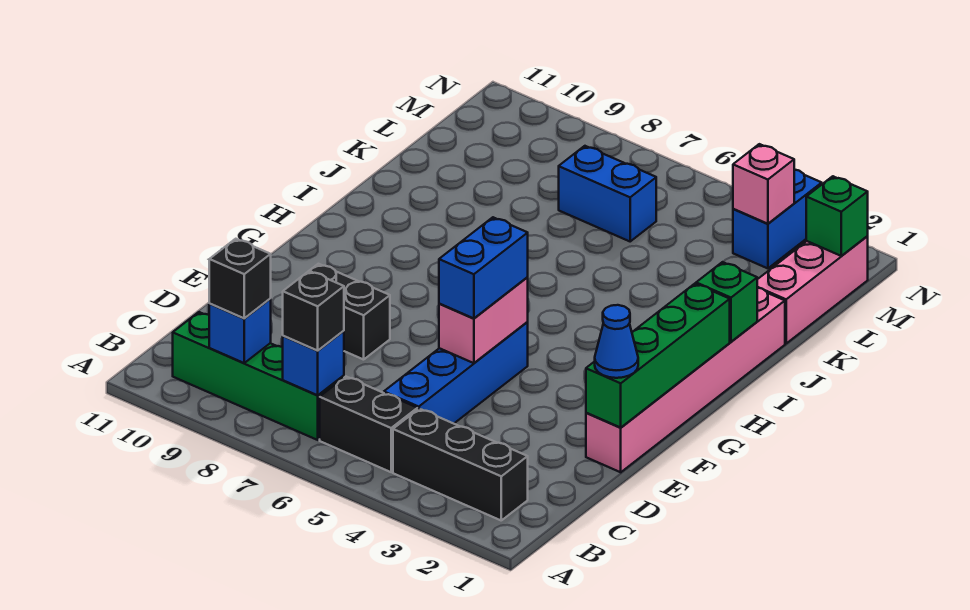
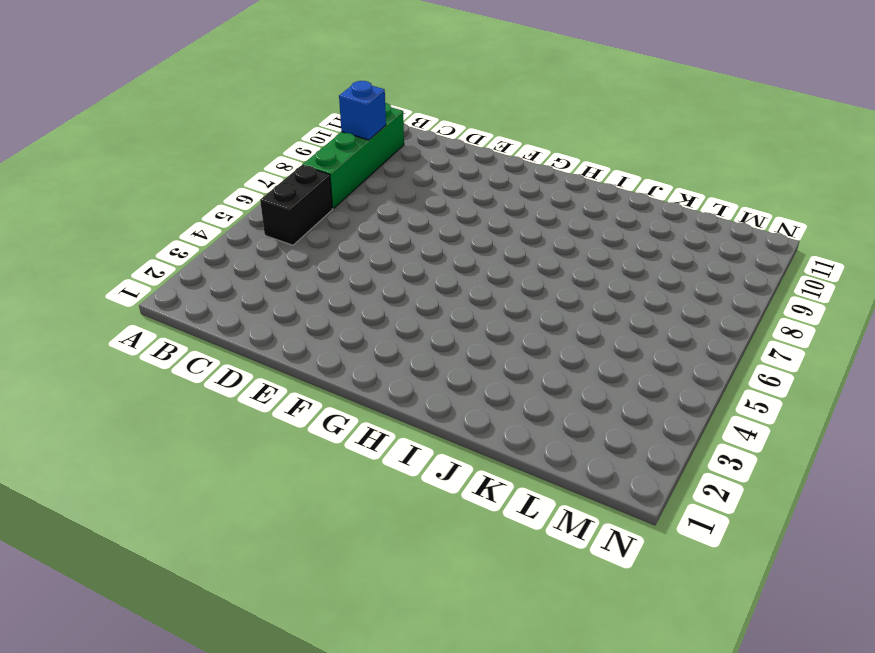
none -> black brick B2:B4 level 1
none -> blue brick C5:F5 level 1
none -> pink brick E1:J1 level 1

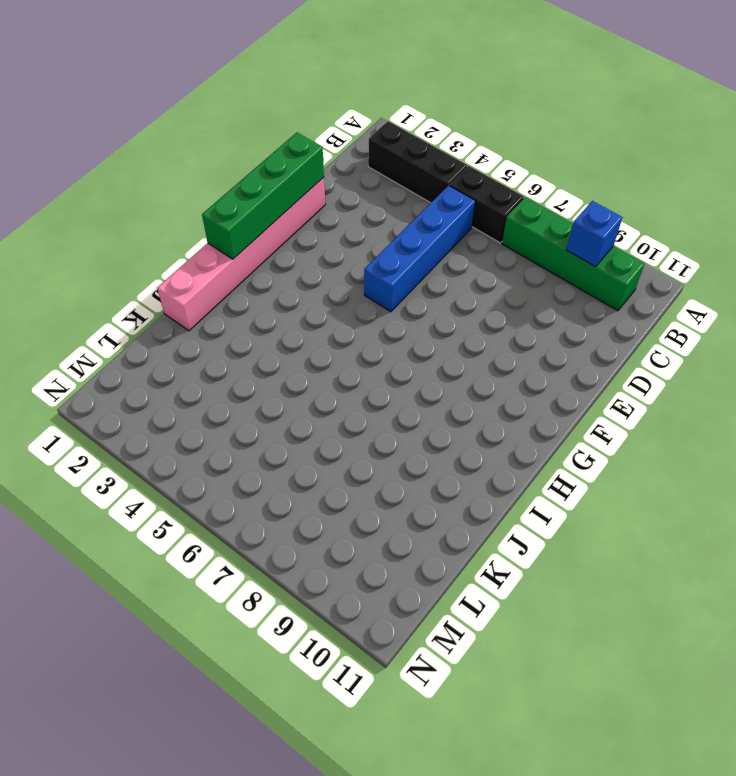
none -> black brick E8:E9 level 1
none -> pink brick K1:M1 level 1
none -> blue brick L6:L7 level 1

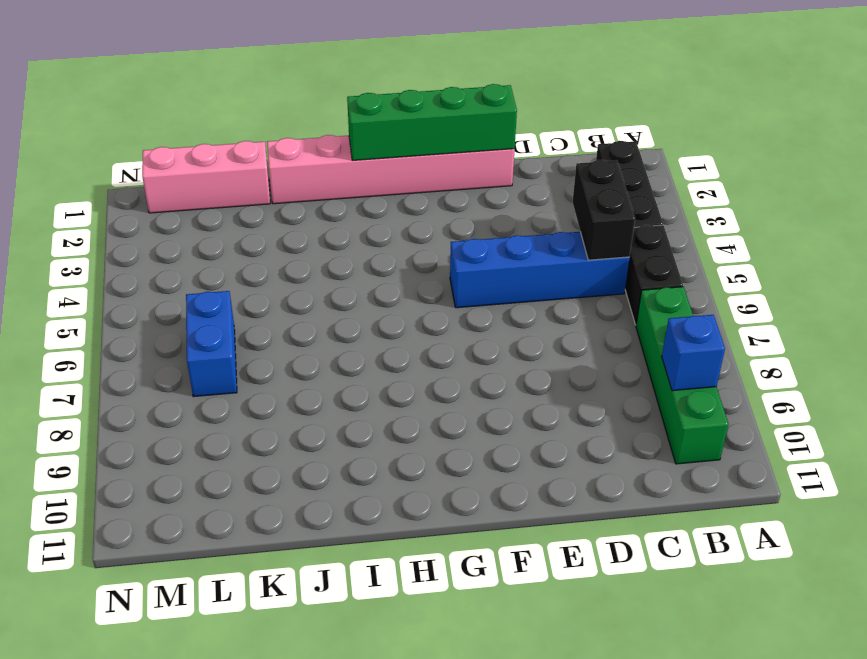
black brick C4:C5 level 2 -> black brick E8:E9 level 1
none -> blue brick M3:N3 level 1
none -> blue brick B7 level 2
none -> pink brick E5:F5 level 2

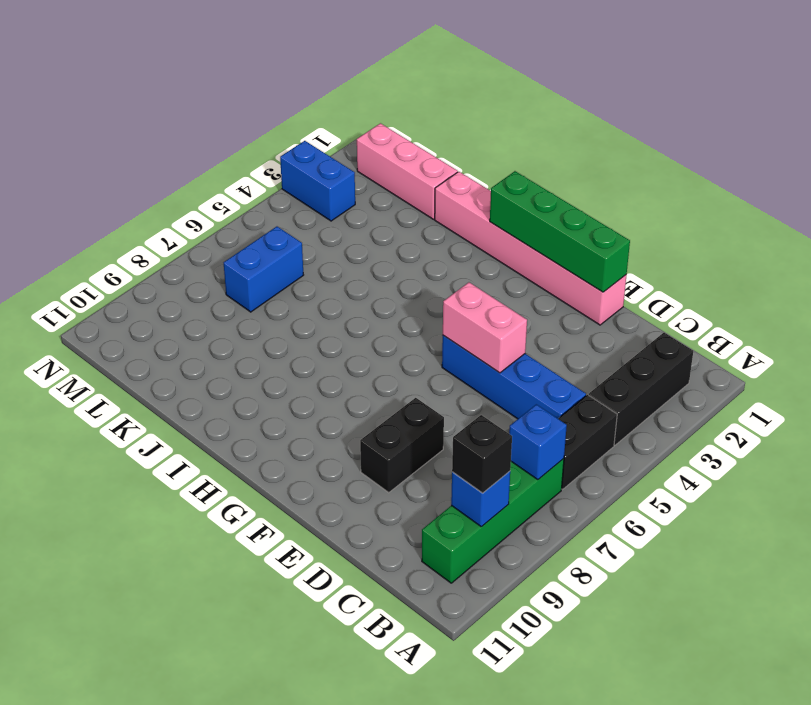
none -> green brick I1 level 2
none -> green brick M1 level 2
none -> pink brick M3 level 2

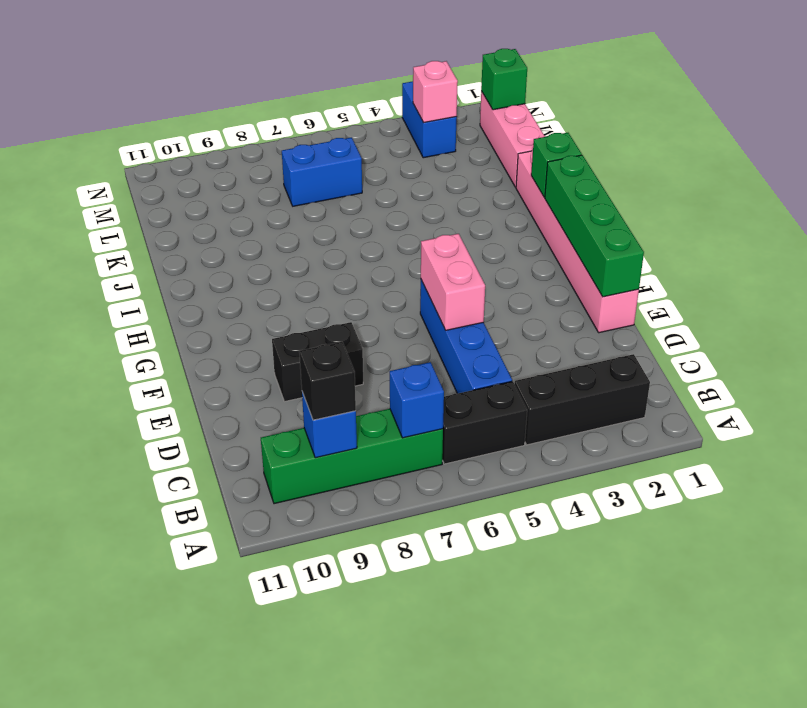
none -> black brick B7 level 3
none -> blue cone E1 level 3
none -> blue brick E5:F5 level 3

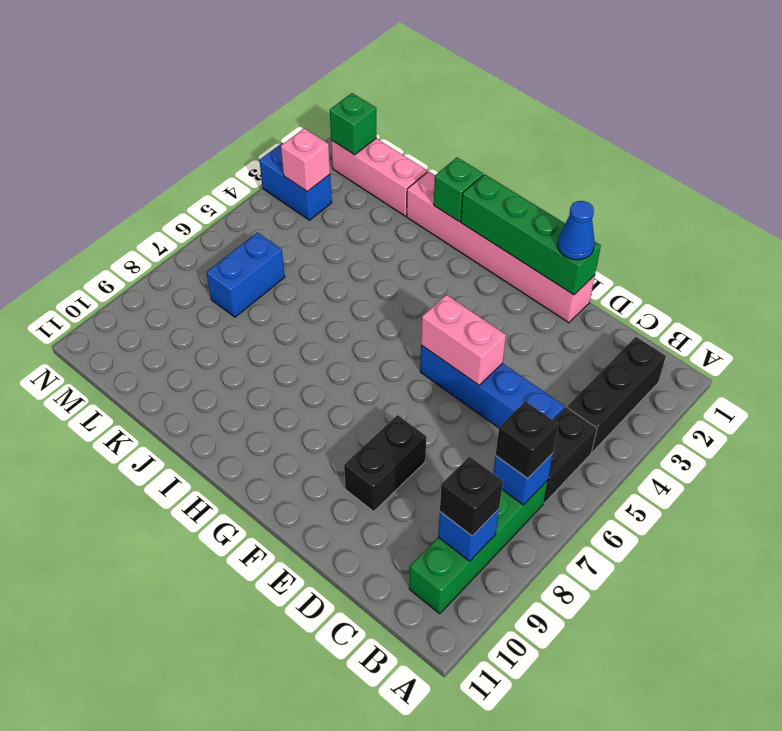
none -> blue brick E5:F5 level 3

